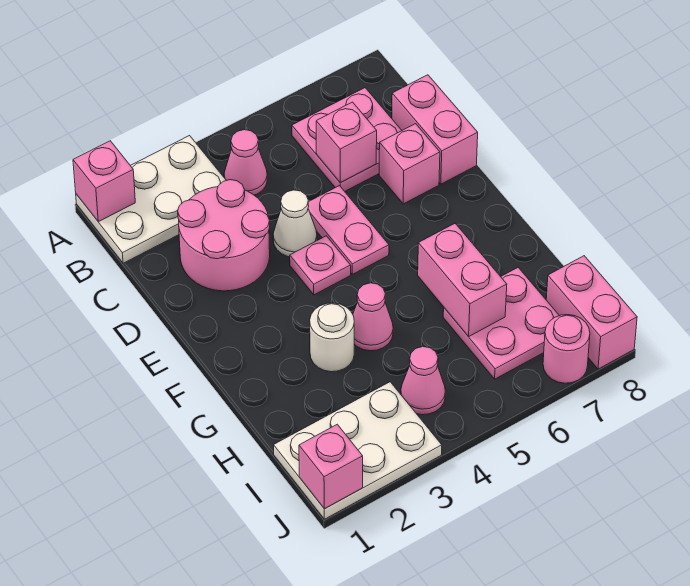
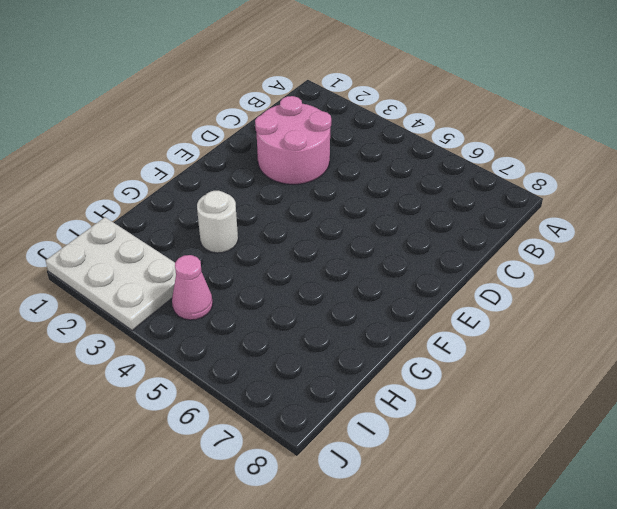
none -> white plate A1:B3 level 1
none -> pink cone B4 level 1
none -> pink plate B6:C7 level 1

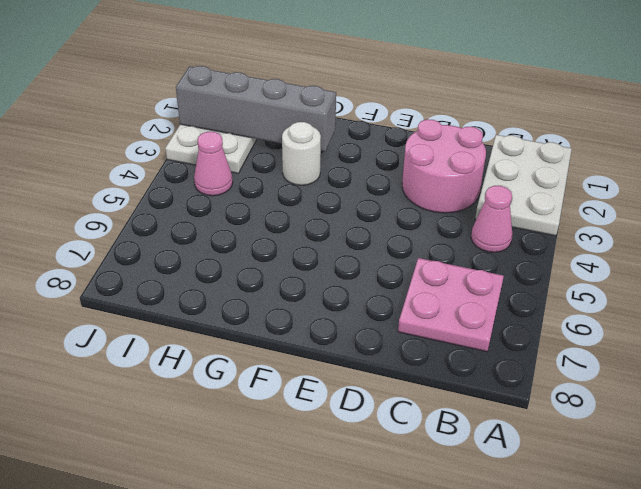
grey brick G2:J2 level 2 -> none
none -> pink brick C8:D8 level 1
none -> white cone D4 level 1
none -> pink plate D5:E5 level 1

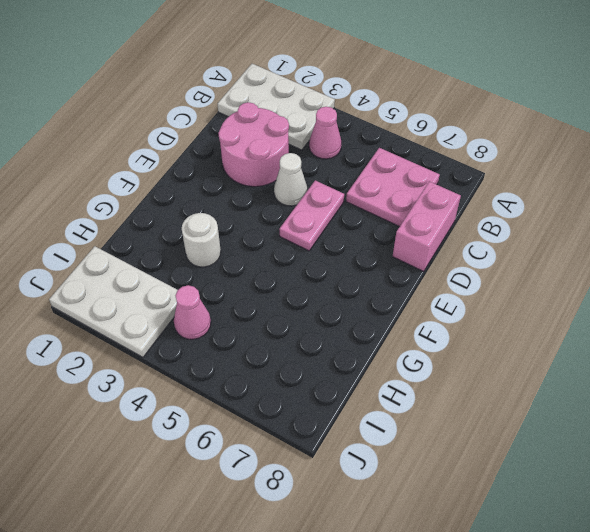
none -> pink brick D7 level 1
none -> pink plate E4 level 1
none -> pink cone G4 level 1

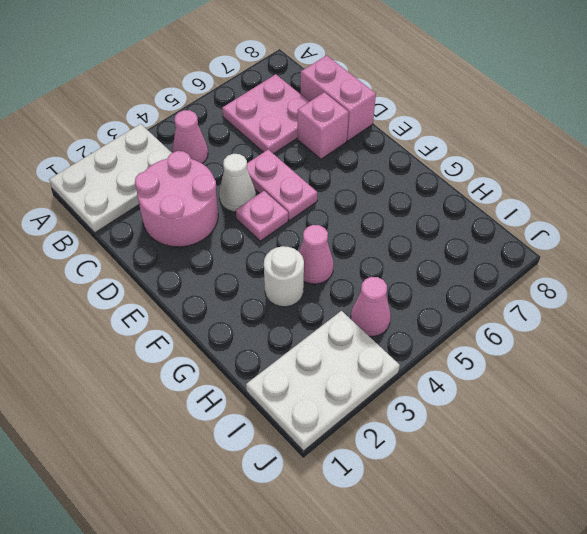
none -> pink plate H6:I7 level 1
none -> pink brick I8:J8 level 1
none -> pink round brick J7 level 1

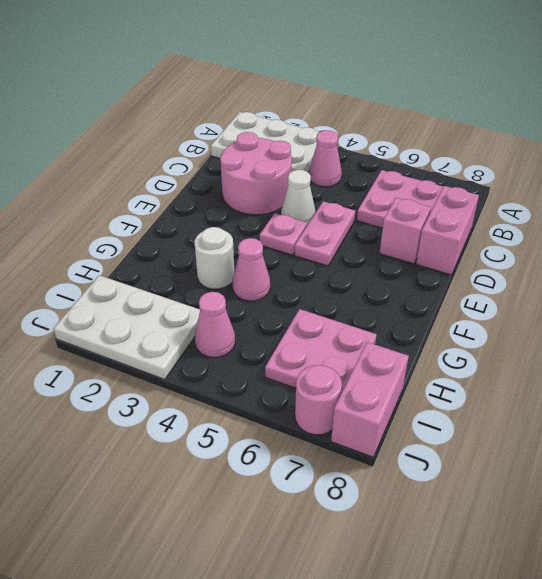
none -> pink brick A1 level 2
none -> pink brick C6 level 2
none -> pink brick G6:H6 level 2

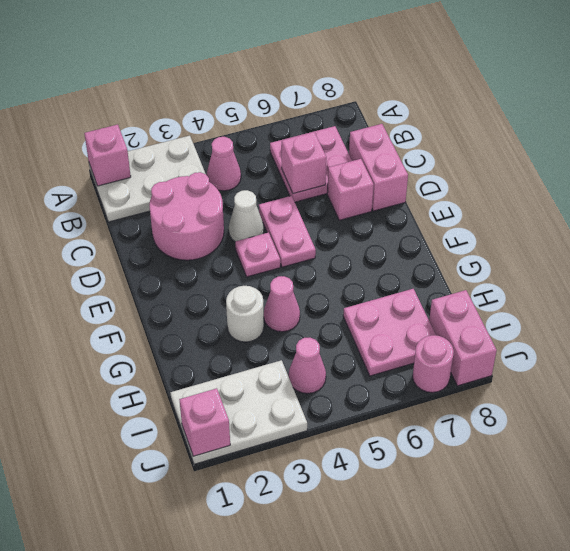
none -> pink brick G6:H6 level 2

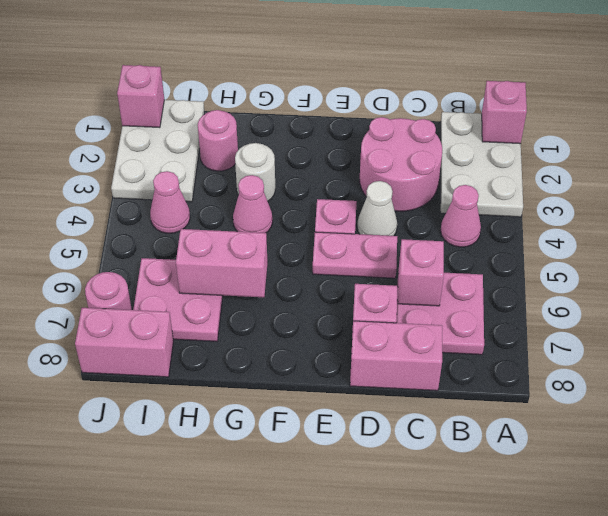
pink round brick H2 level 1 -> none

